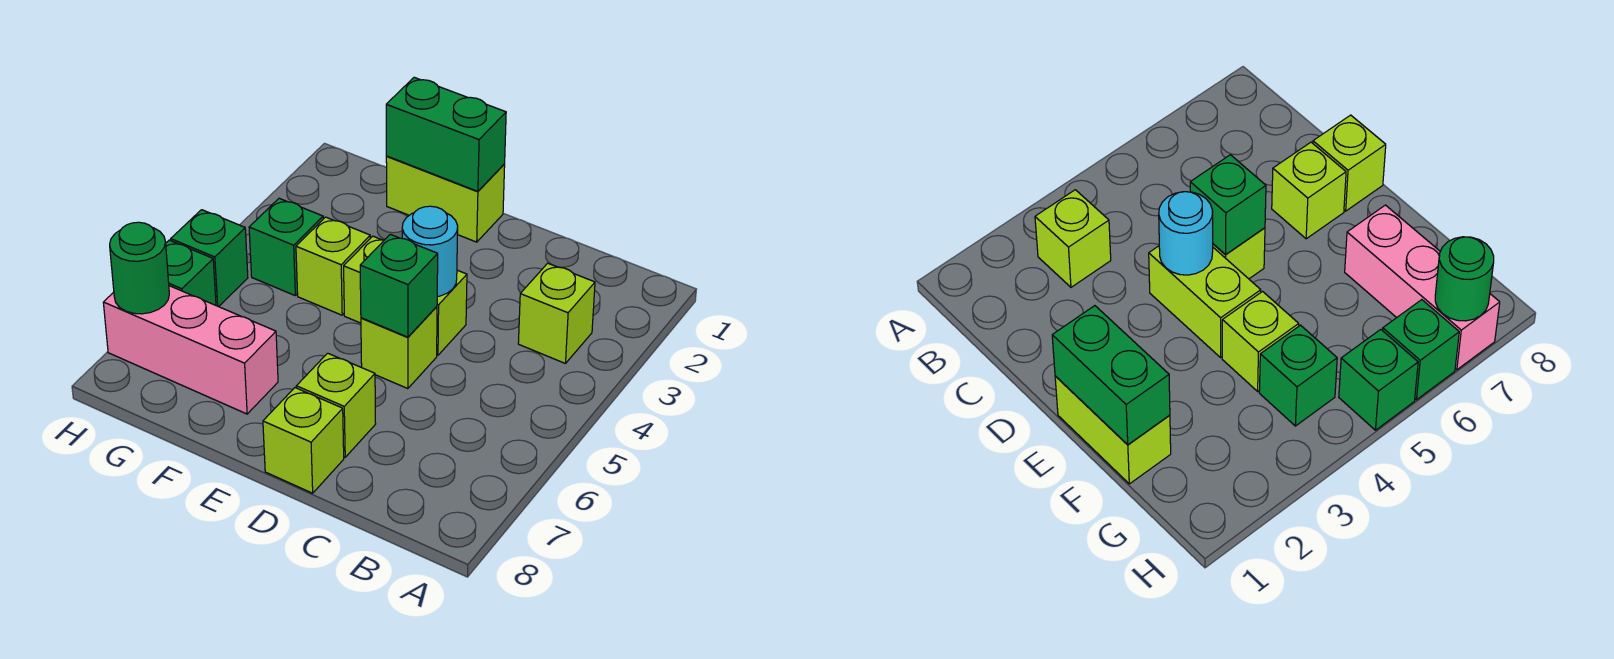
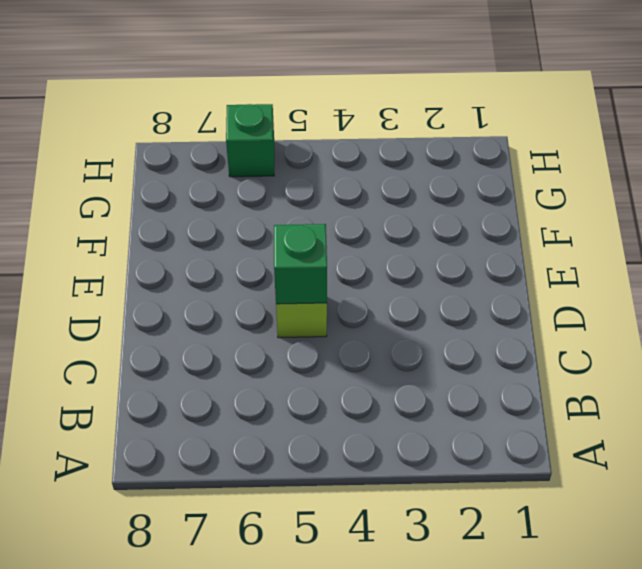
none -> lime brick B3 level 1
none -> lime brick D4:E4 level 1
none -> lime brick D7 level 1

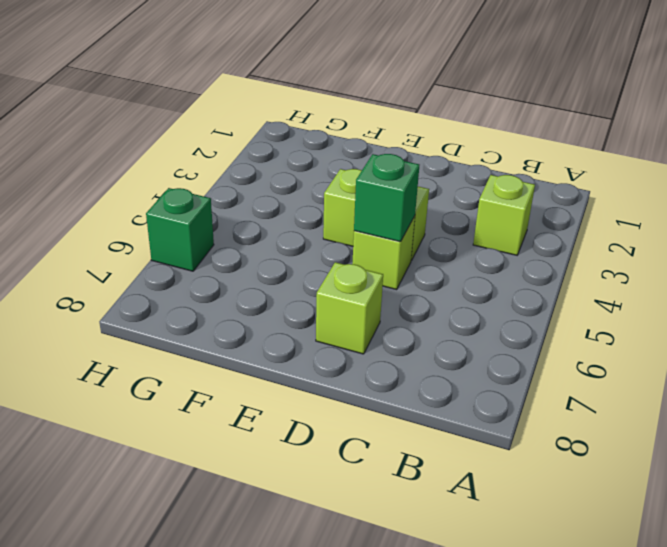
none -> lime brick D8 level 1
none -> lime brick E1:F1 level 1
none -> lime brick F4 level 1

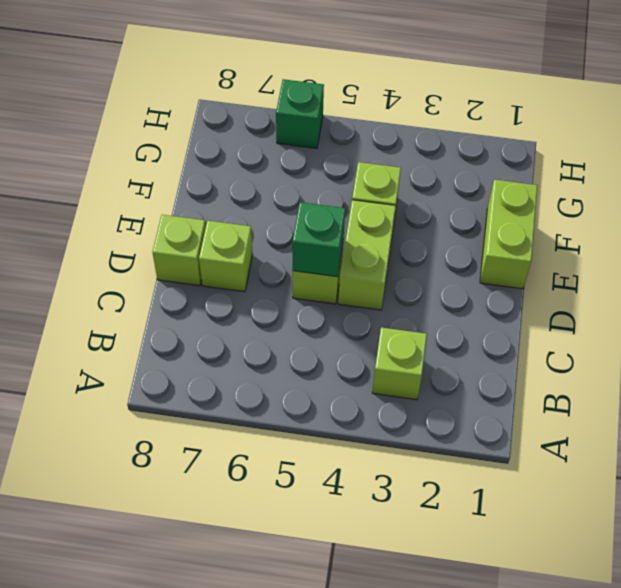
none -> pink brick F7:H7 level 1
none -> green brick G4 level 1
none -> green brick H5 level 1

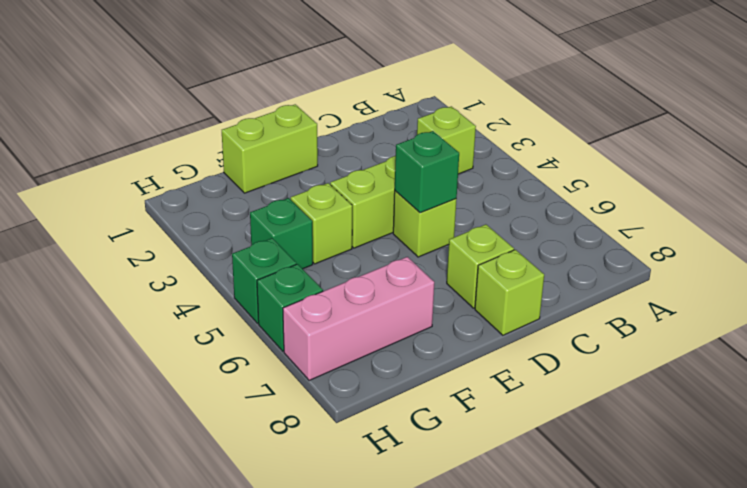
none -> cyan round brick D4 level 2
none -> green brick E1:F1 level 2
none -> green round brick H7 level 2

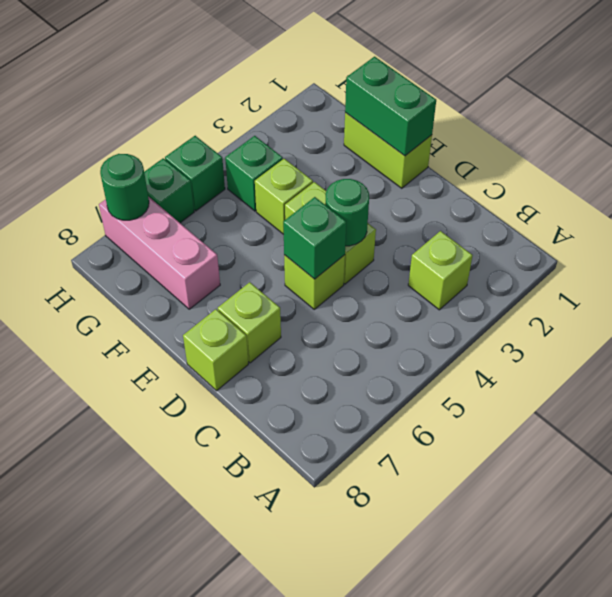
green round brick D4 level 2 -> cyan round brick D4 level 2

